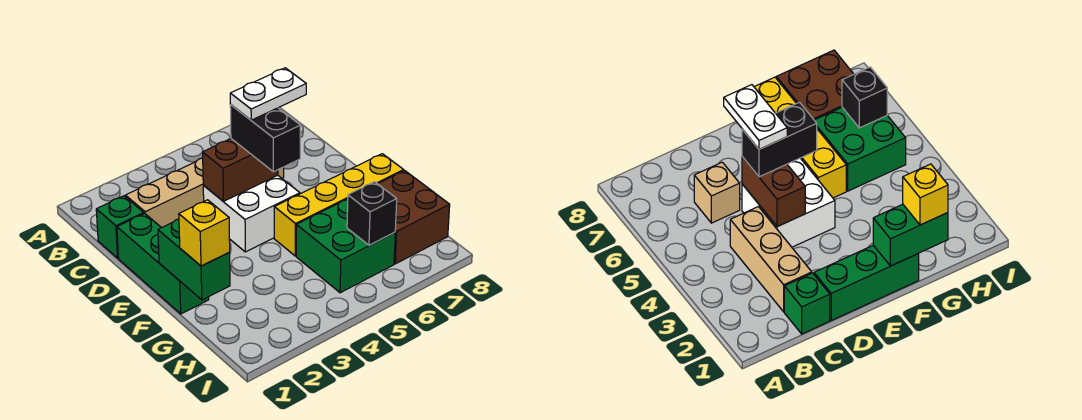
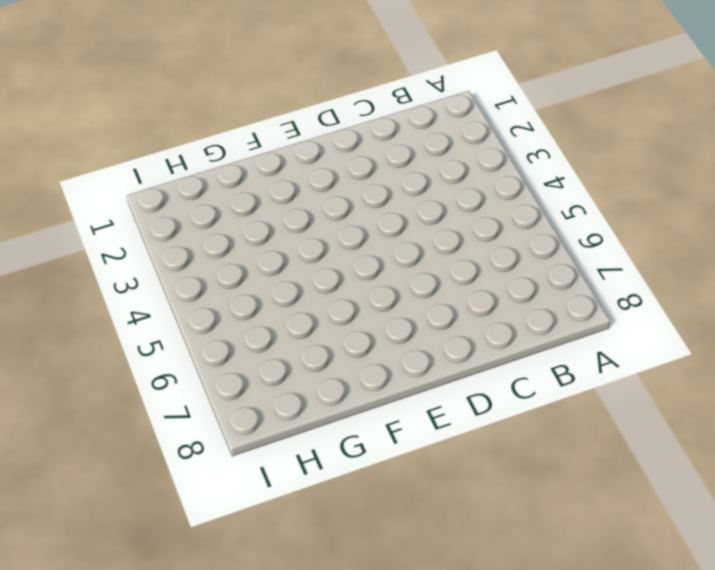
none -> green brick C1 level 1
none -> tan brick C2:C4 level 1
none -> tan brick C6 level 1

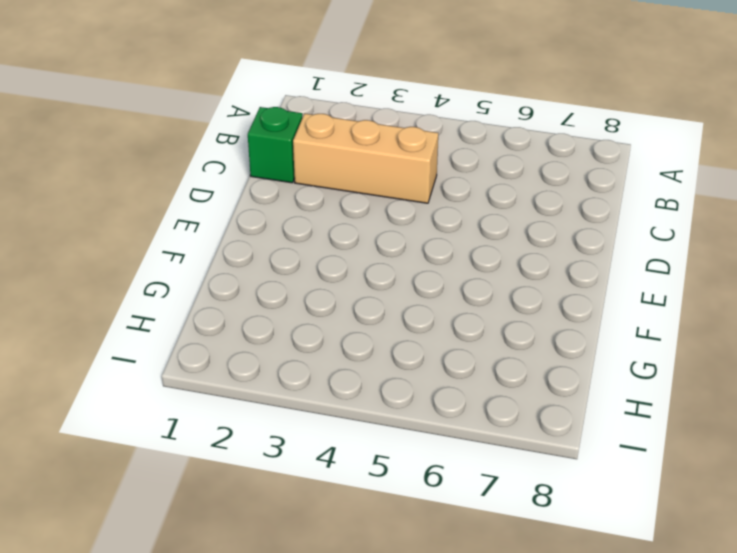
none -> tan brick C6 level 1
none -> green brick D1:F1 level 1
none -> white brick D4:E5 level 1

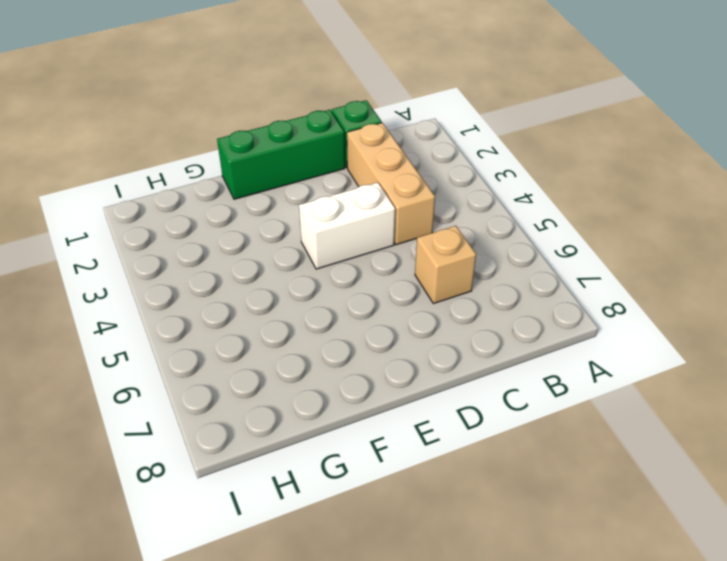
white brick D4:E4 level 1 -> white brick D4:E5 level 1
none -> yellow brick F5:F8 level 1
none -> green brick G5:H6 level 1
none -> brown brick G7:H8 level 1

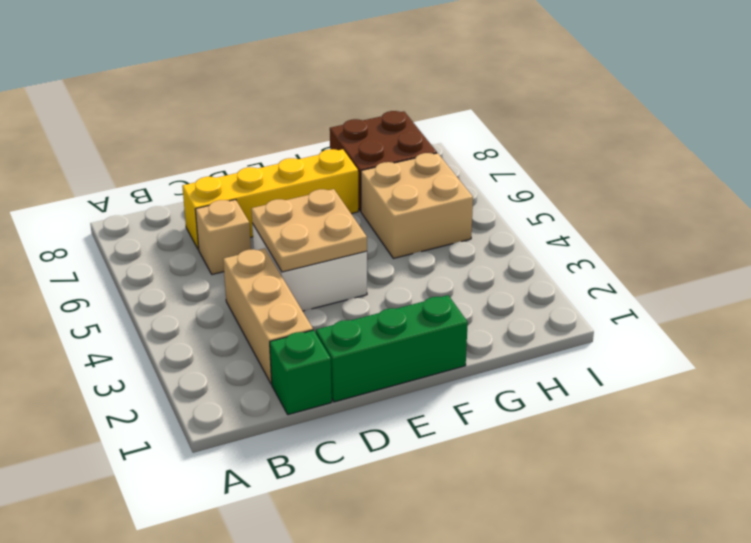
yellow brick C7:F7 level 1 -> yellow brick F5:F8 level 1
tan plate D4:E5 level 2 -> brown brick D4:D5 level 2
tan brick G5:H6 level 1 -> green brick G5:H6 level 1
none -> green brick F1:G1 level 2
none -> black brick H6 level 2
none -> black brick D5:E5 level 3

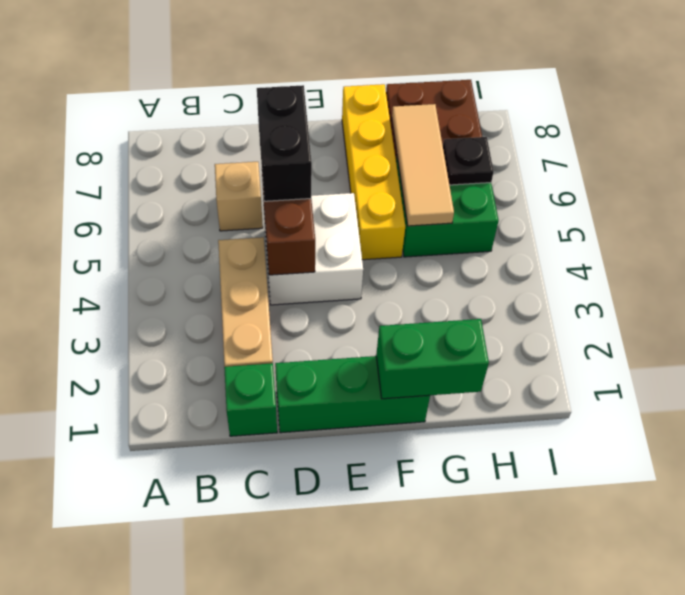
black brick D5:D6 level 3 -> black brick D5:E5 level 3
tan tile G5:G7 level 2 -> none
black plate H6 level 2 -> black brick H6 level 2
none -> yellow brick G1 level 3
none -> white plate D5:D6 level 4

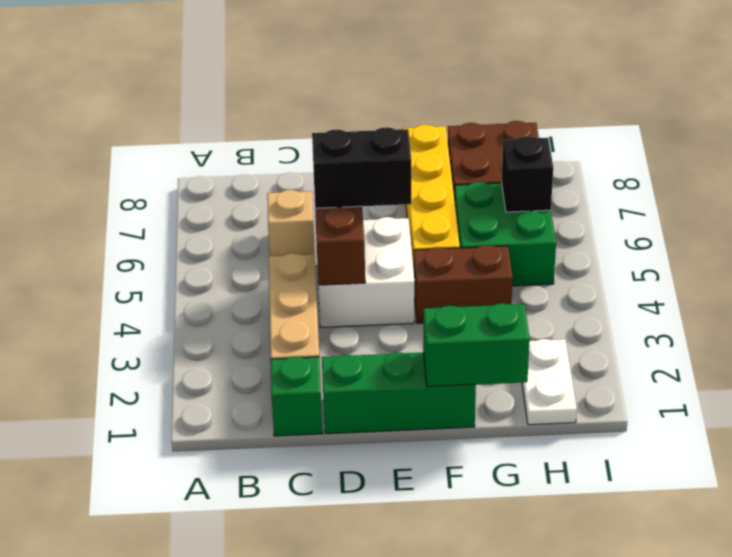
brown brick F4:G4 level 1 -> none
white plate H1:H2 level 1 -> white plate D5:D6 level 4
none -> yellow brick G1 level 3

